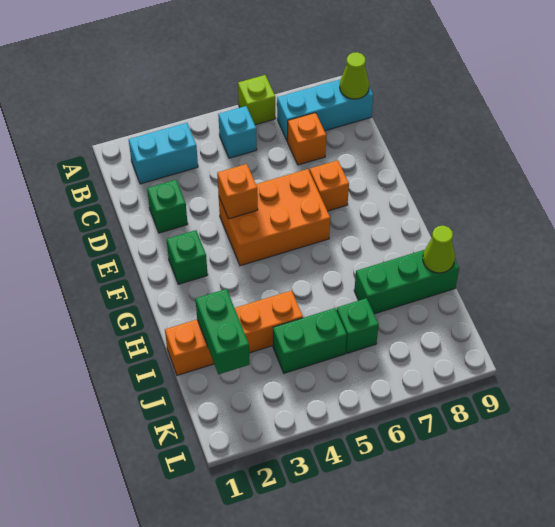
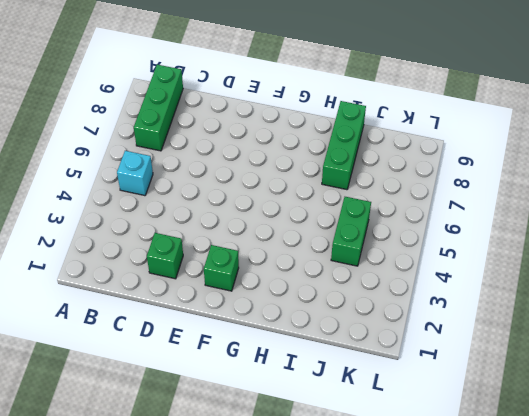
green brick B7:B9 level 1 -> cyan brick B7:B9 level 1
none -> lime brick A6 level 1
none -> cyan brick B2:B3 level 1
none -> orange brick C7 level 1

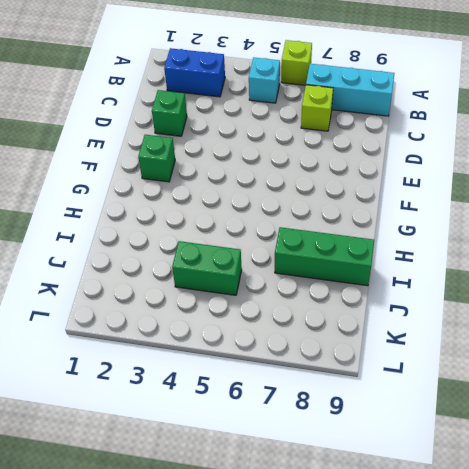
blue brick B2:B3 level 1 -> cyan brick B2:B3 level 1
lime brick C7 level 1 -> orange brick C7 level 1
none -> orange brick E4:F6 level 1
none -> orange brick E7 level 1
none -> orange brick I1:I4 level 1

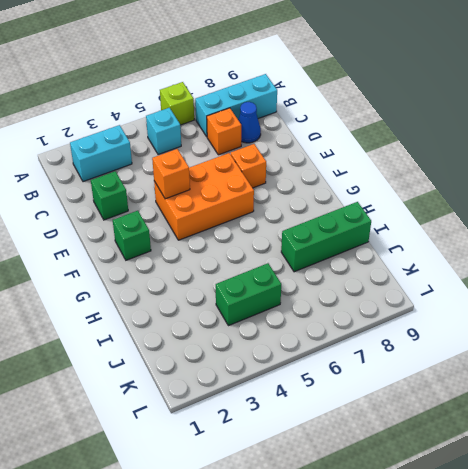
blue cone C8 level 1 -> none
none -> orange brick I1:I4 level 1
none -> green brick J6 level 1
none -> lime cone B9 level 2

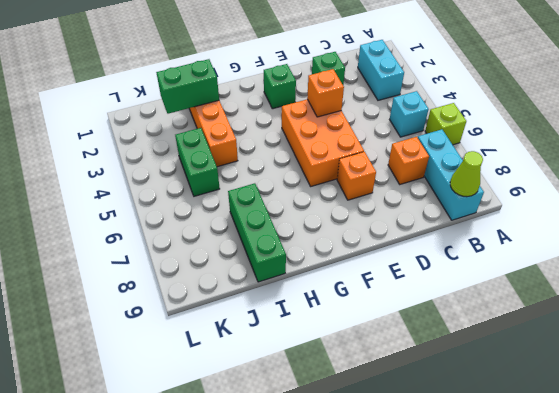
none -> green brick J6 level 1
none -> lime cone I9 level 2

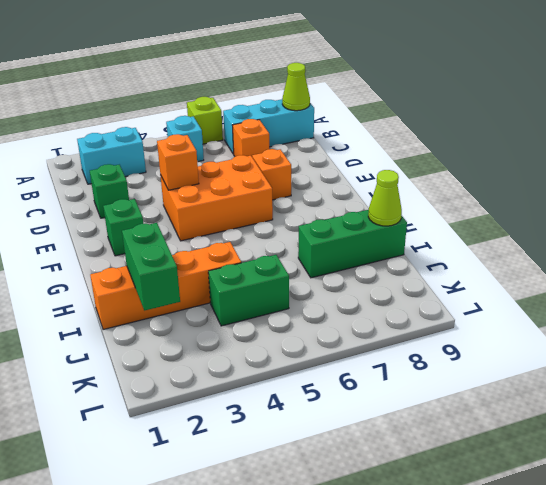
none -> green brick J6 level 1

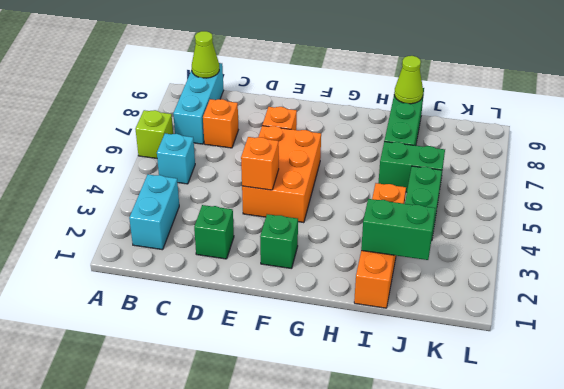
green brick I6:J6 level 1 -> green brick J6 level 1

